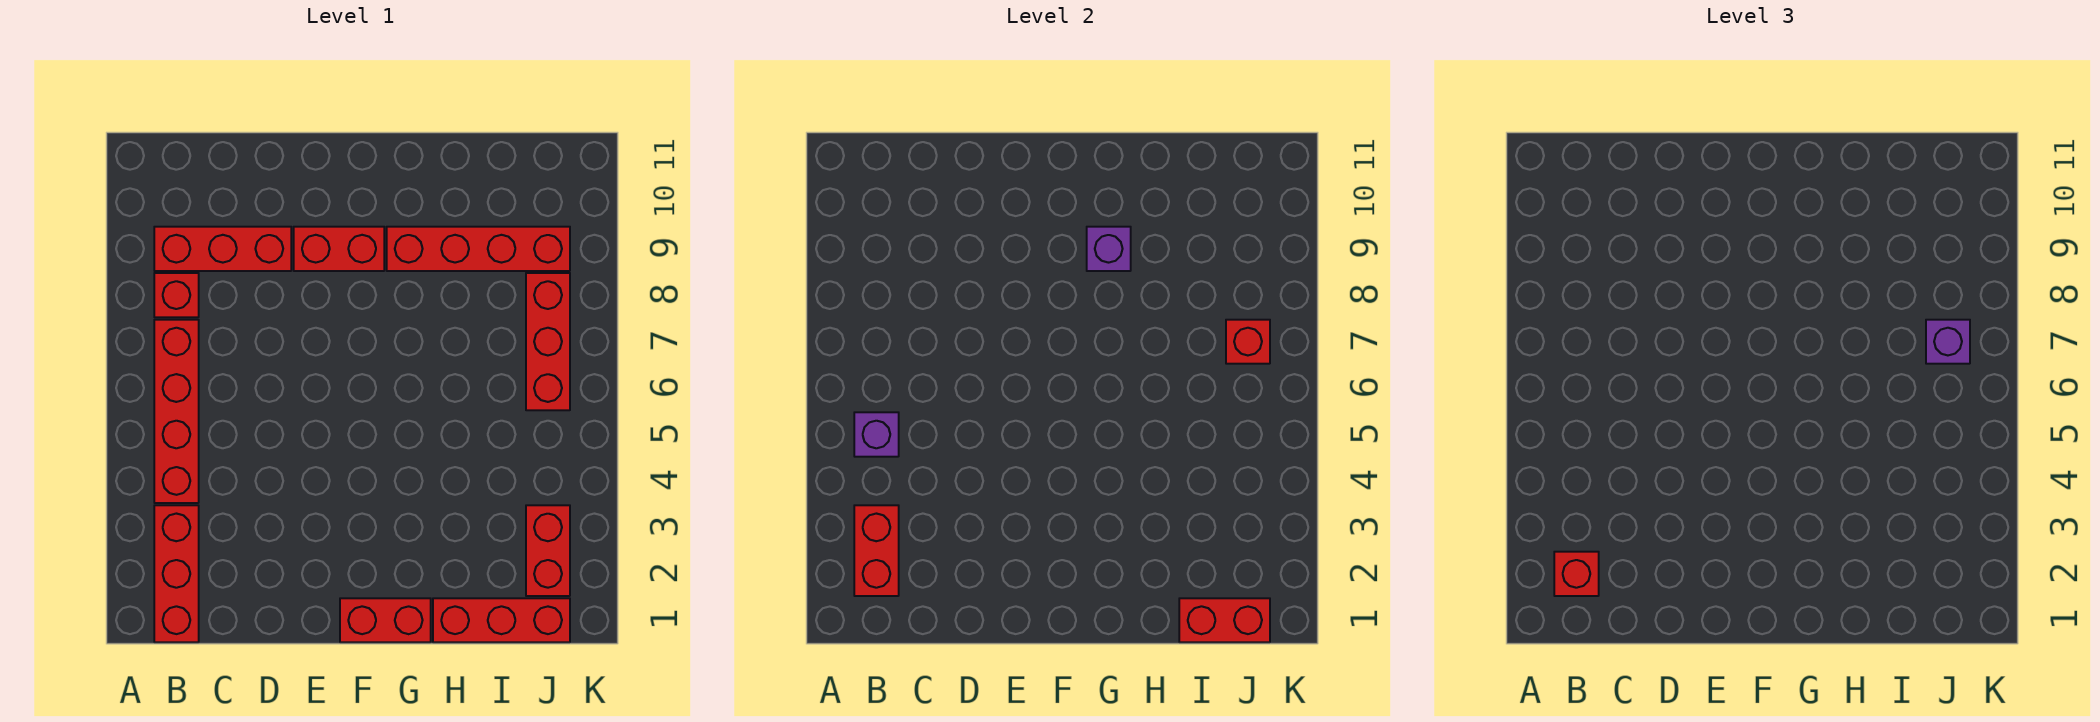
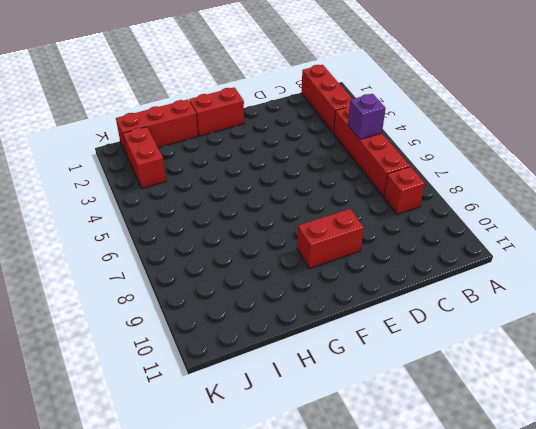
none -> red brick B9:D9 level 1
none -> red brick G9:J9 level 1
none -> red brick J6:J8 level 1

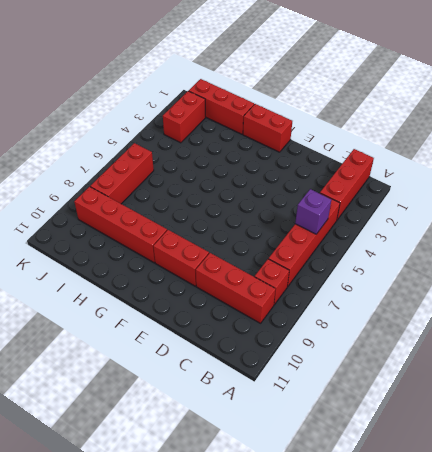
none -> red brick B2:B3 level 2
none -> purple brick G9 level 2
none -> red brick I1:J1 level 2

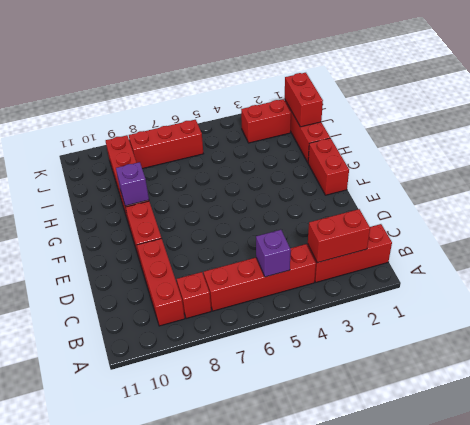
none -> red brick J7 level 2
none -> red brick B2 level 3
none -> purple brick J7 level 3

